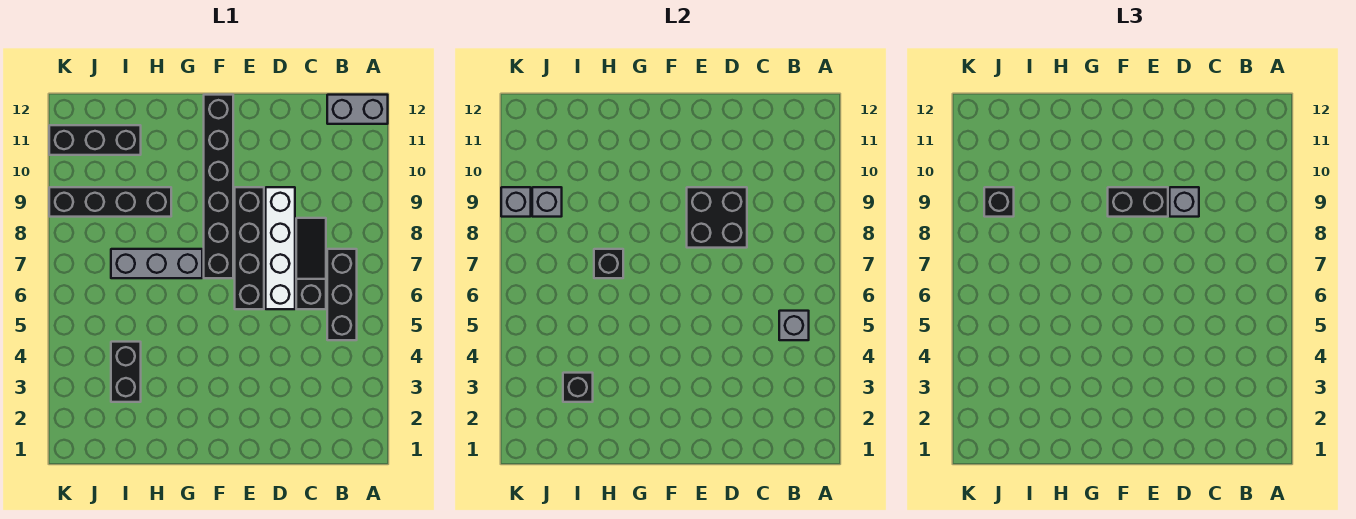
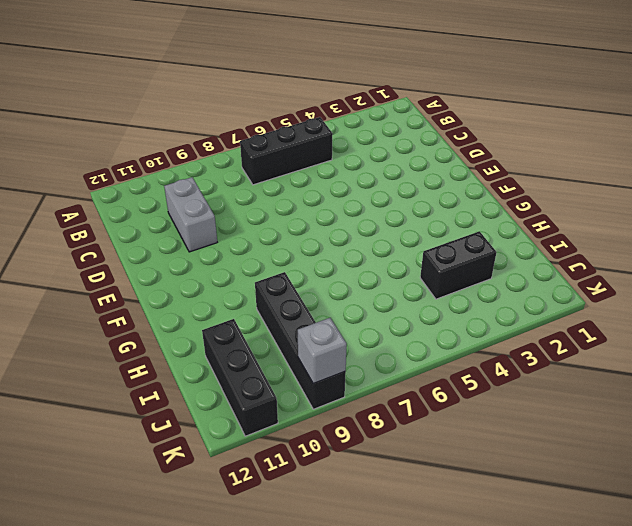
grey brick C10:D10 level 1 -> grey brick A12:B12 level 1
none -> black slope C6:C8 level 1 top 6
none -> white brick D6:D9 level 1
none -> black brick E6:E9 level 1

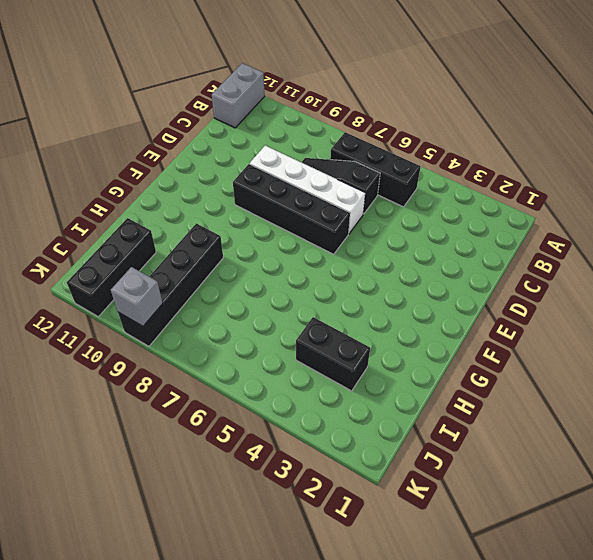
none -> black brick F7:F12 level 1
none -> grey brick G7:I7 level 1
none -> grey brick B5 level 2

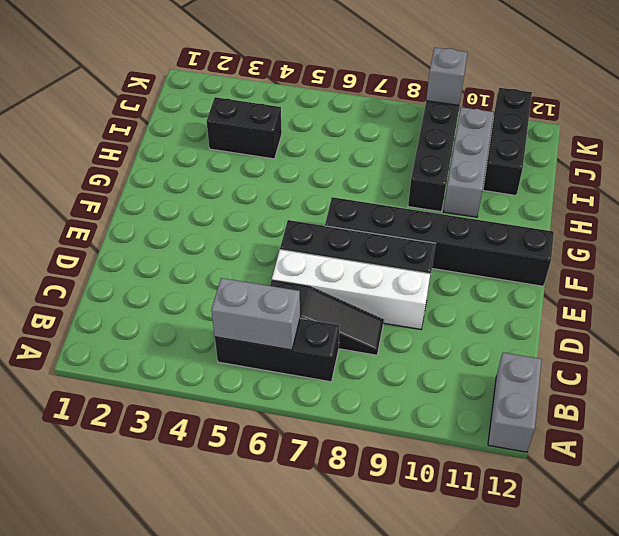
grey brick B5:B6 level 2 -> grey brick B5 level 2
grey brick H10:J10 level 1 -> grey brick G7:I7 level 1
none -> black brick D8:E9 level 2
none -> black brick H7 level 2
none -> black brick I3 level 2

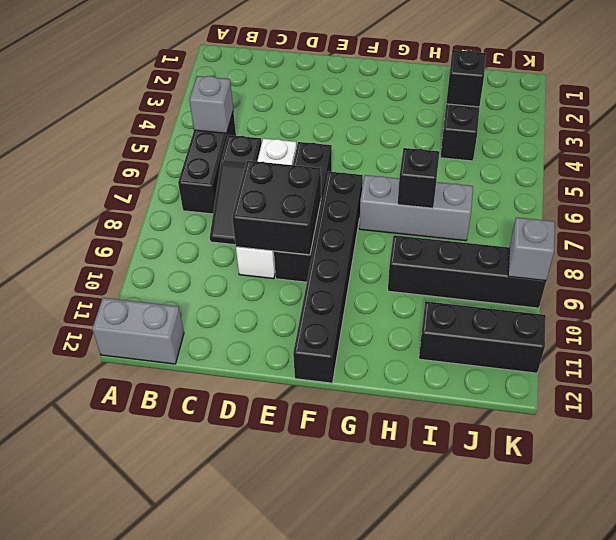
none -> grey brick J9 level 2
none -> grey brick D9 level 3
none -> black brick E9:F9 level 3

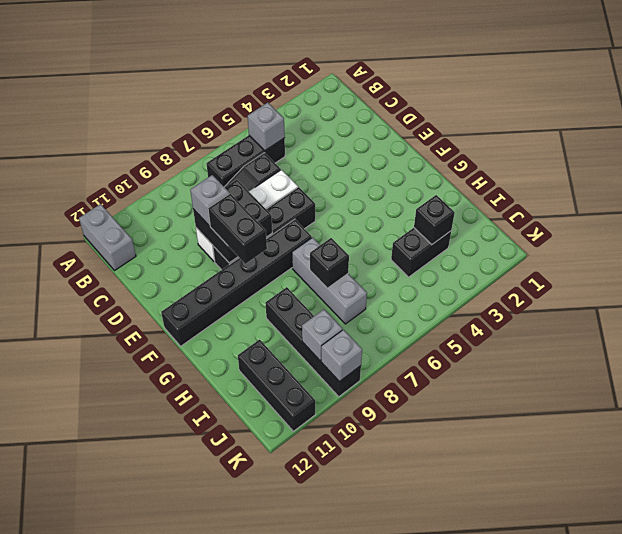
none -> black brick J9 level 3

